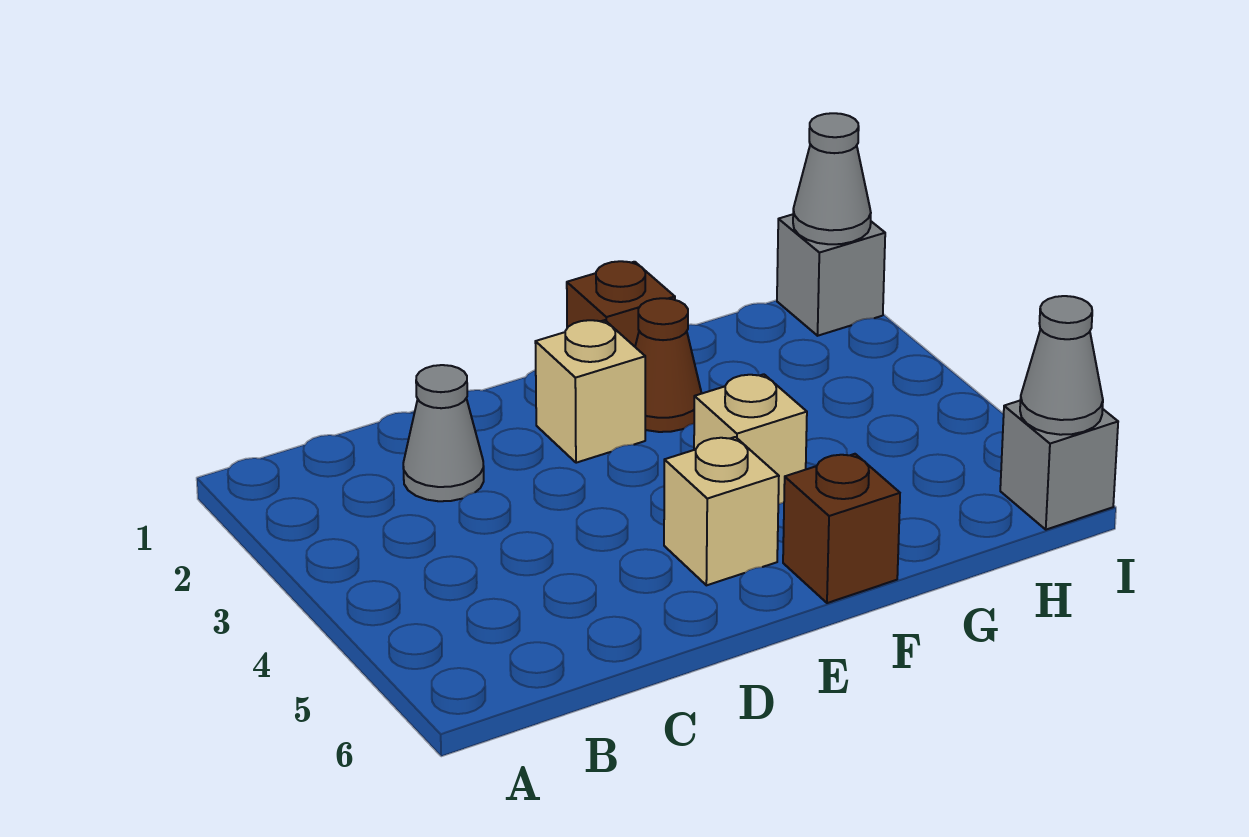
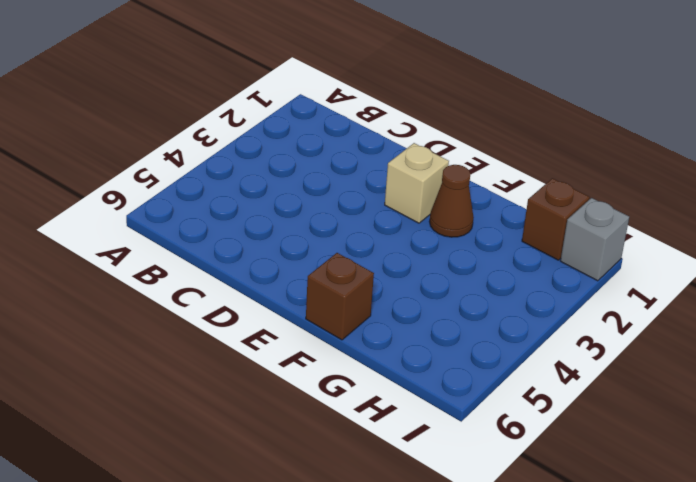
brown brick H1 level 1 -> brown brick F1 level 1
none -> grey cone C2 level 1
none -> tan brick E5 level 1

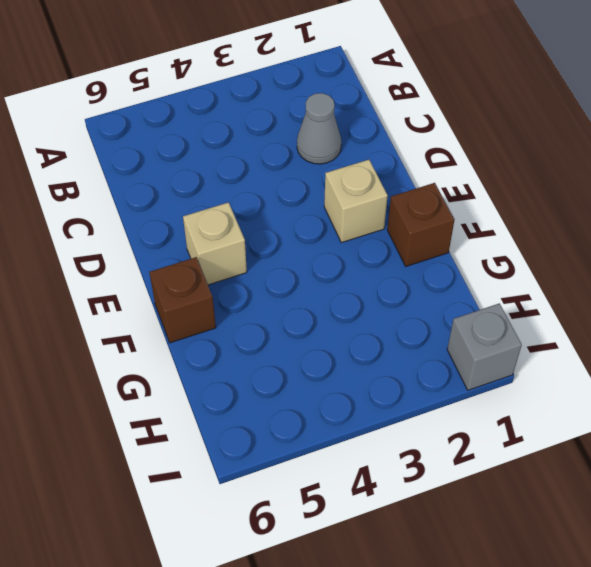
none -> brown cone F2 level 1
none -> tan brick F4 level 1

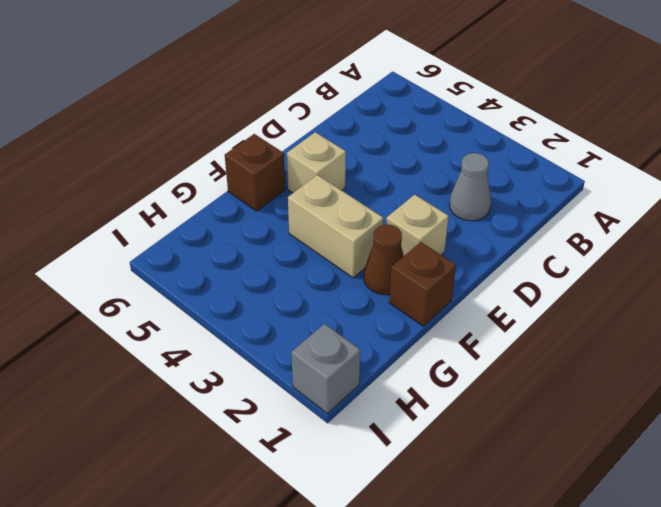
tan brick F3:F4 level 1 -> tan brick F4 level 1
none -> grey brick I6 level 1
none -> grey cone I1 level 2

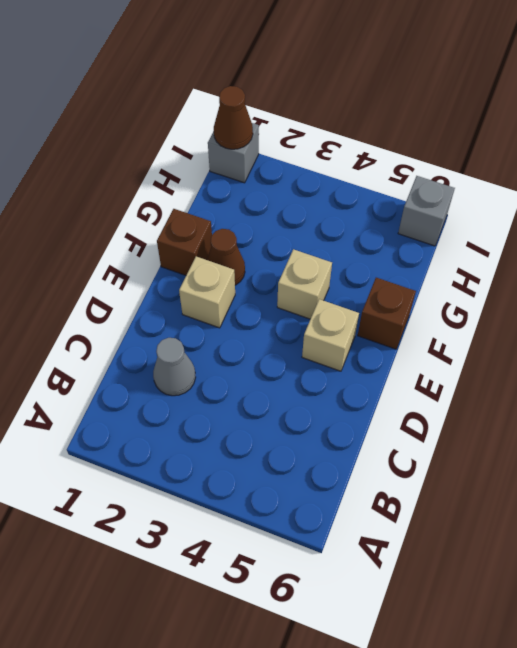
brown cone I1 level 2 -> grey cone I1 level 2
none -> grey cone I6 level 2

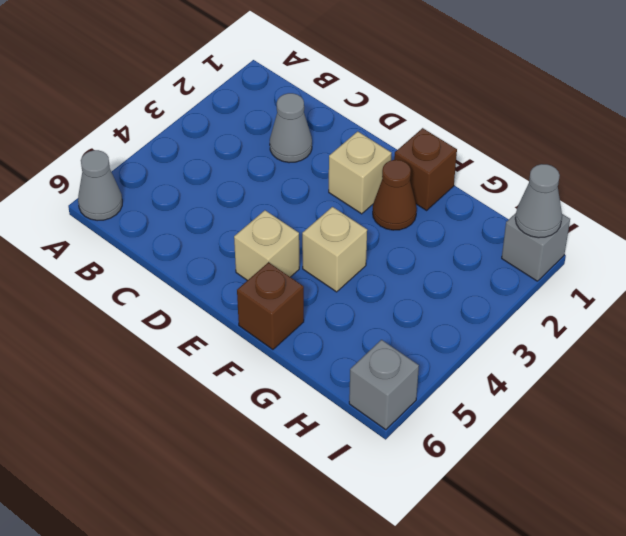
grey cone A6 level 1 -> grey cone I6 level 2

